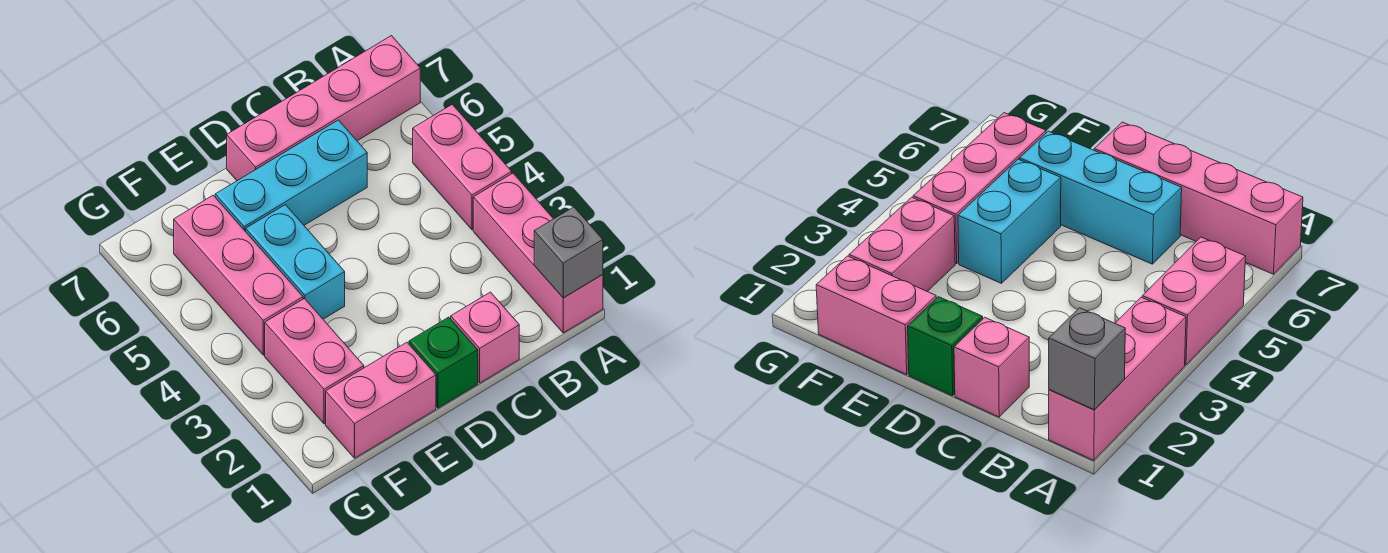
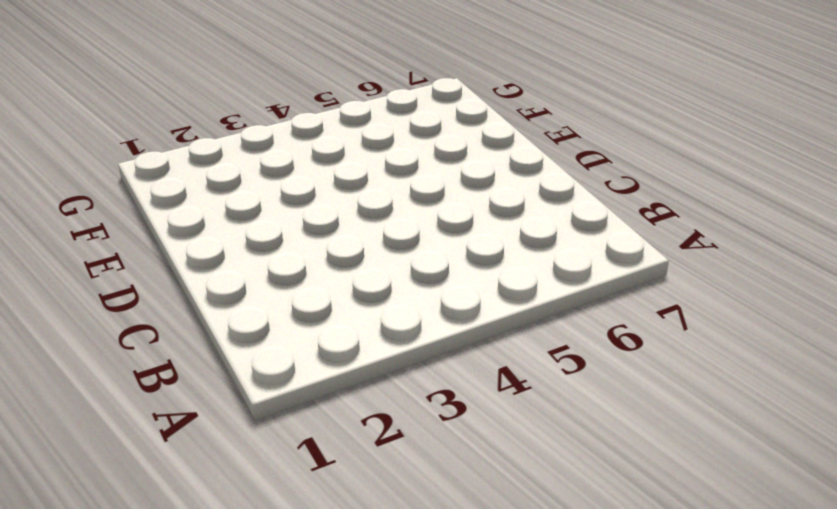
none -> pink brick A1:A3 level 1
none -> pink brick A4:A5 level 1

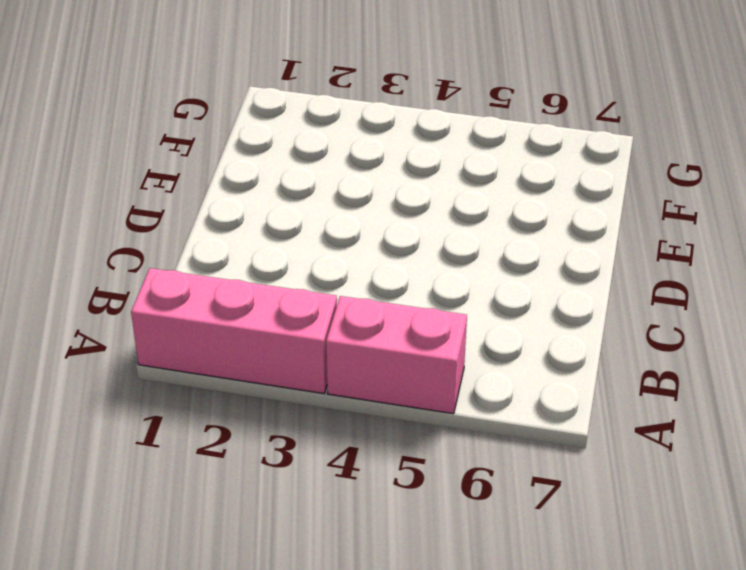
none -> pink brick A7:D7 level 1
none -> pink brick C1 level 1

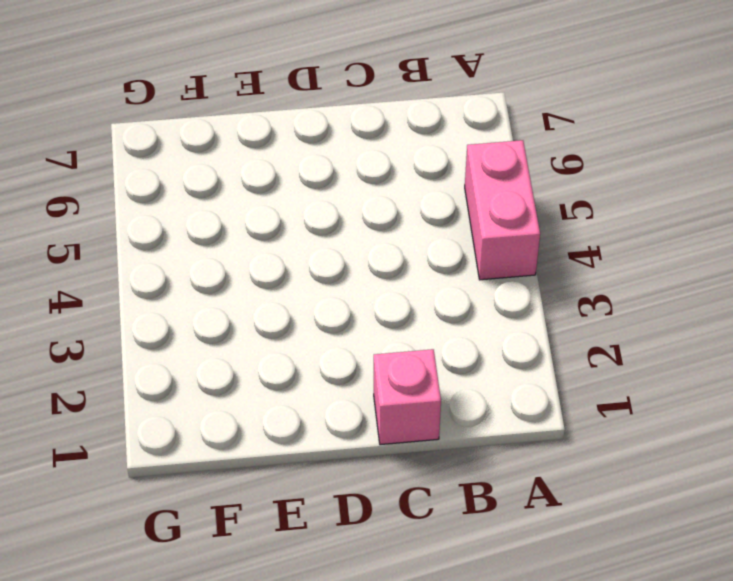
none -> pink brick A1:A3 level 1
none -> pink brick A7:D7 level 1

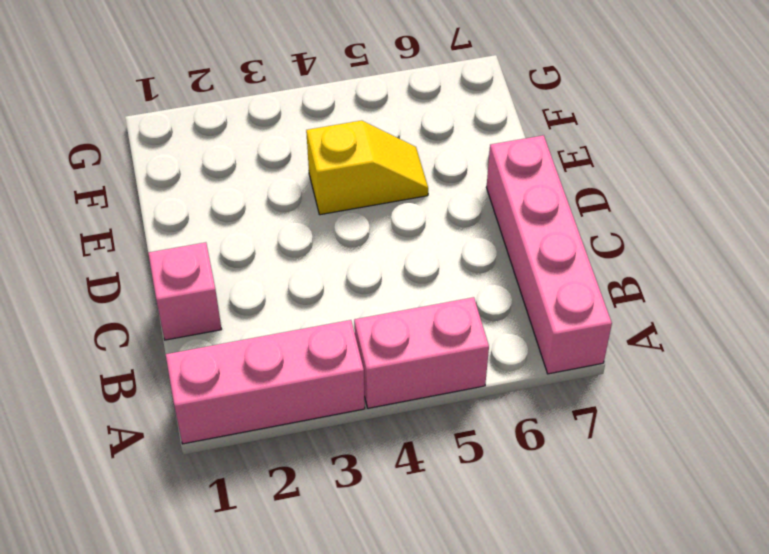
yellow slope E4:E5 level 1 top 4 -> cyan brick E4:E5 level 1
none -> cyan brick C6:E6 level 1
none -> green brick D1 level 1

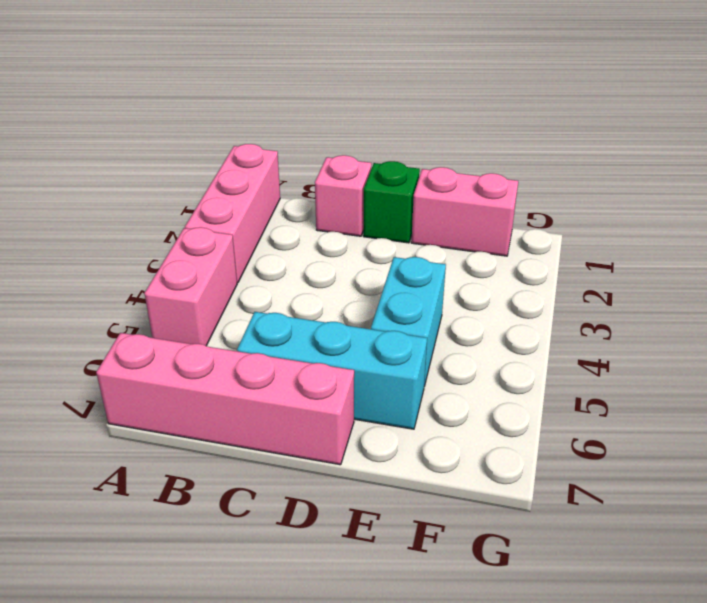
none -> pink brick F2:F3 level 1
none -> pink brick F4:F6 level 1

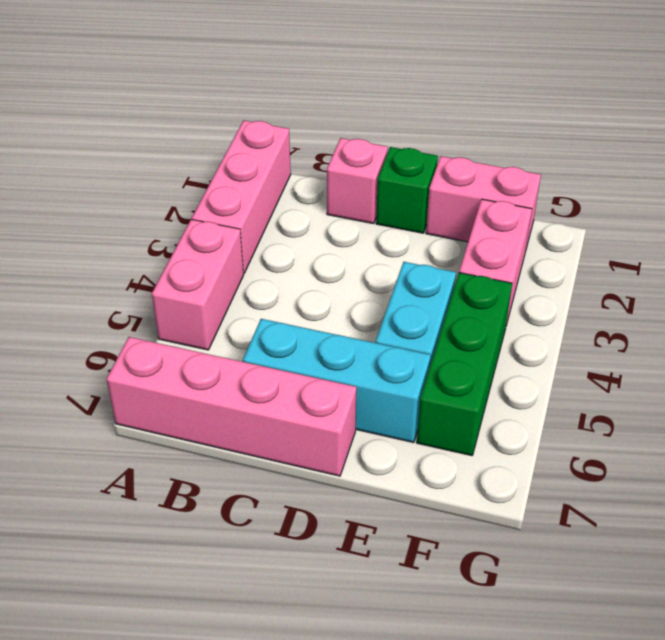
green brick F4:F6 level 1 -> pink brick F4:F6 level 1
none -> grey brick A1 level 2

